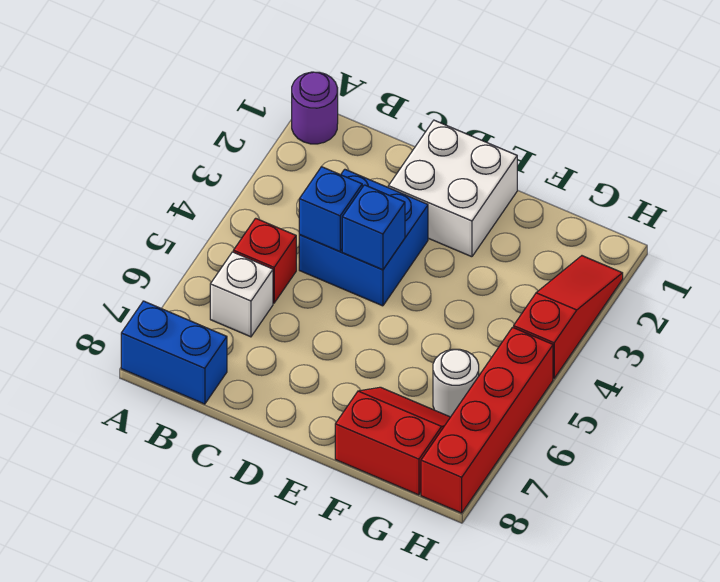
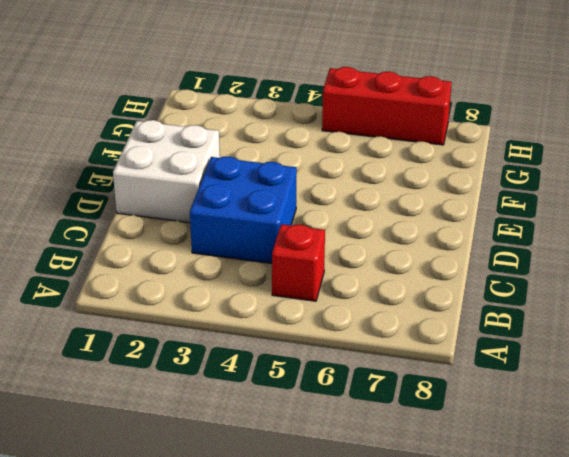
red brick H5:H7 level 1 -> red brick H5:H8 level 1
none -> purple round brick A1 level 1
none -> blue brick A8:B8 level 1
none -> white brick B6 level 1

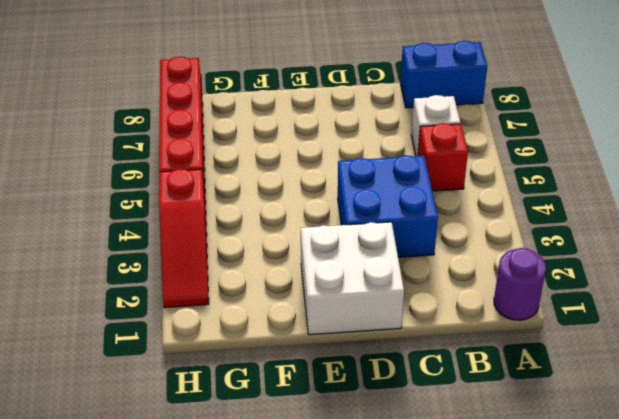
none -> red slope F7:G8 level 1 top 8
none -> white round brick G6 level 1
none -> blue brick C4 level 2

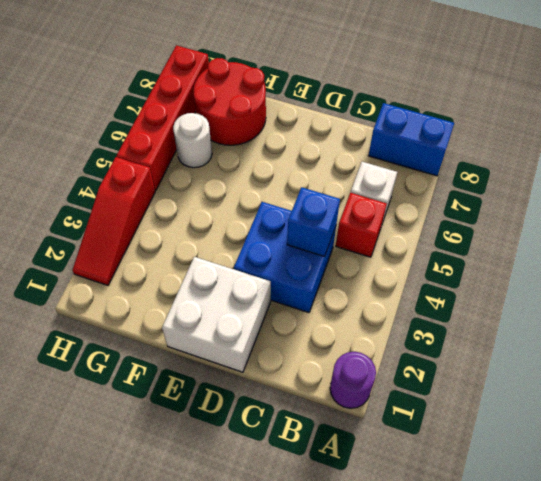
red round brick F7:G8 level 1 -> red slope F7:G8 level 1 top 8
none -> blue brick D4 level 2

